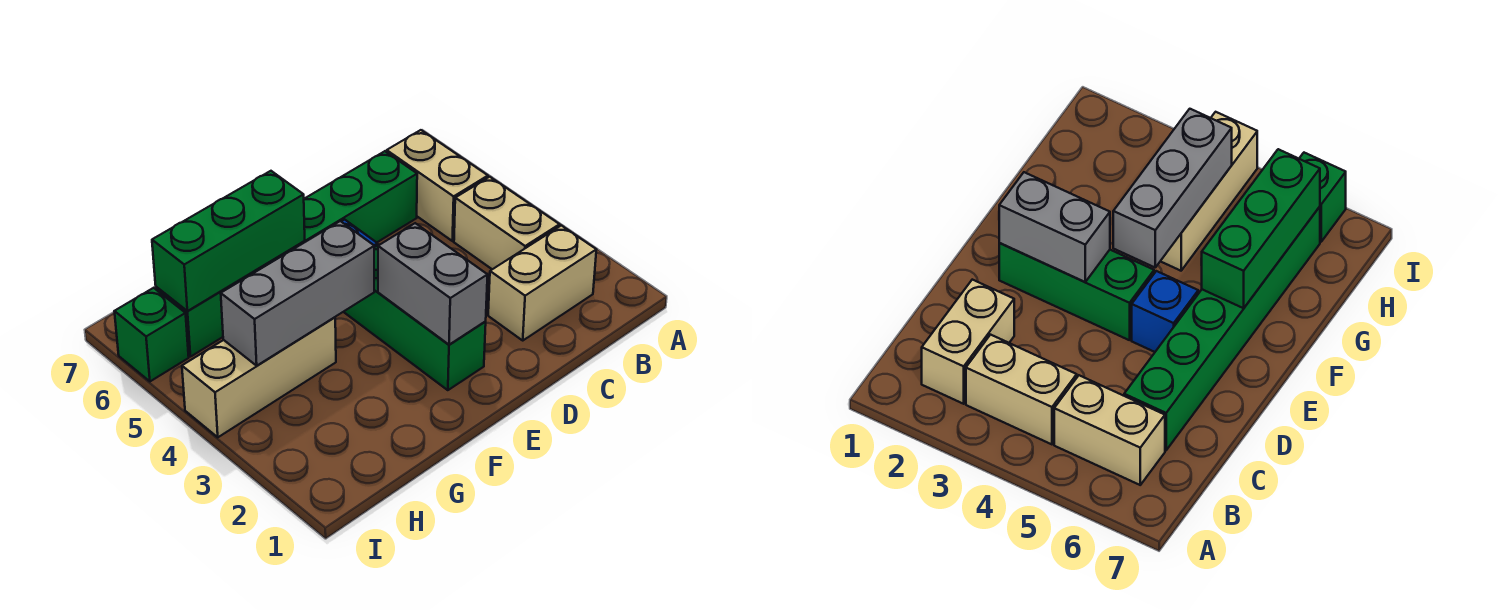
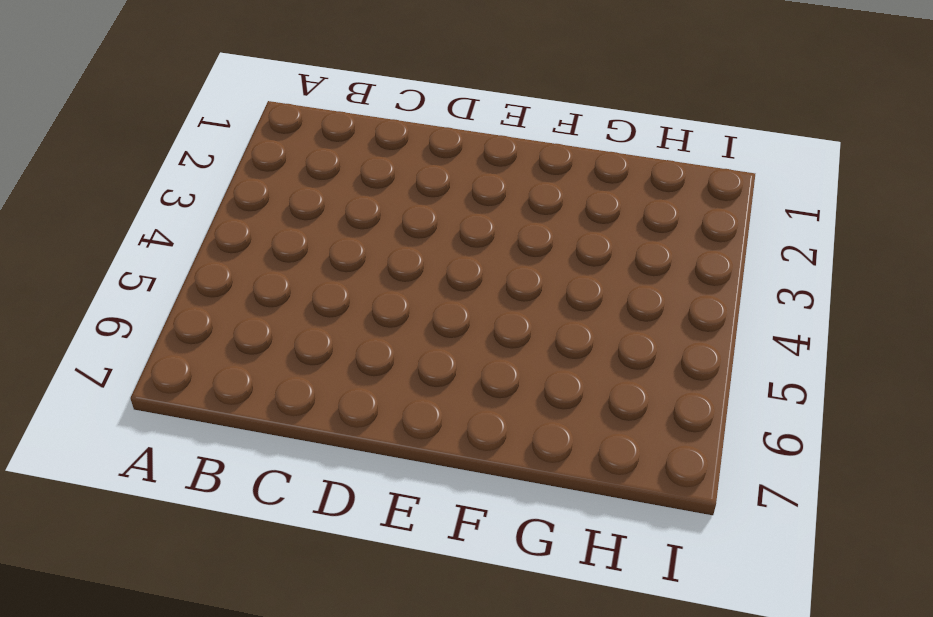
none -> tan brick B2:C2 level 1
none -> tan brick B3:B4 level 1

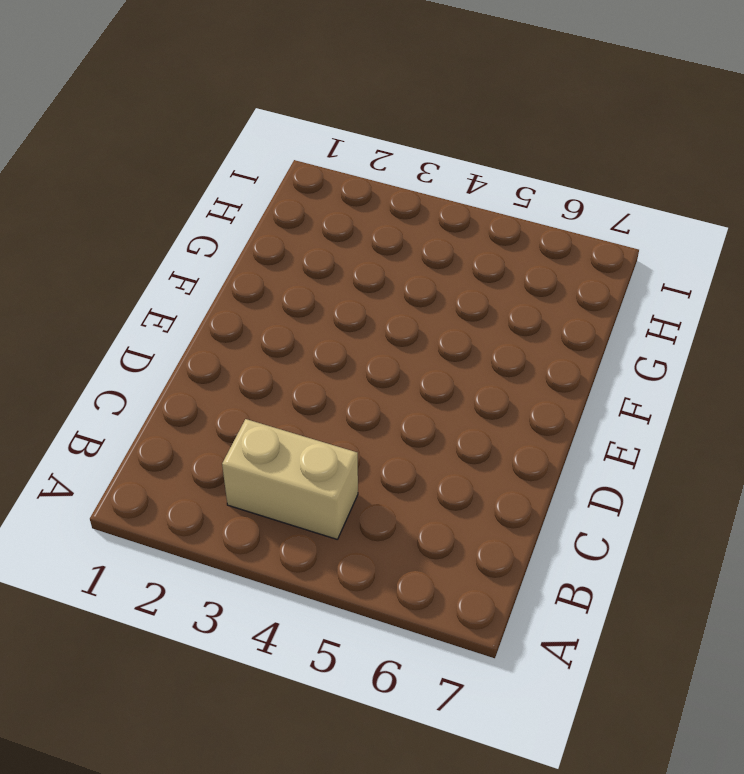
none -> tan brick B2:C2 level 1
none -> tan brick B5:B6 level 1

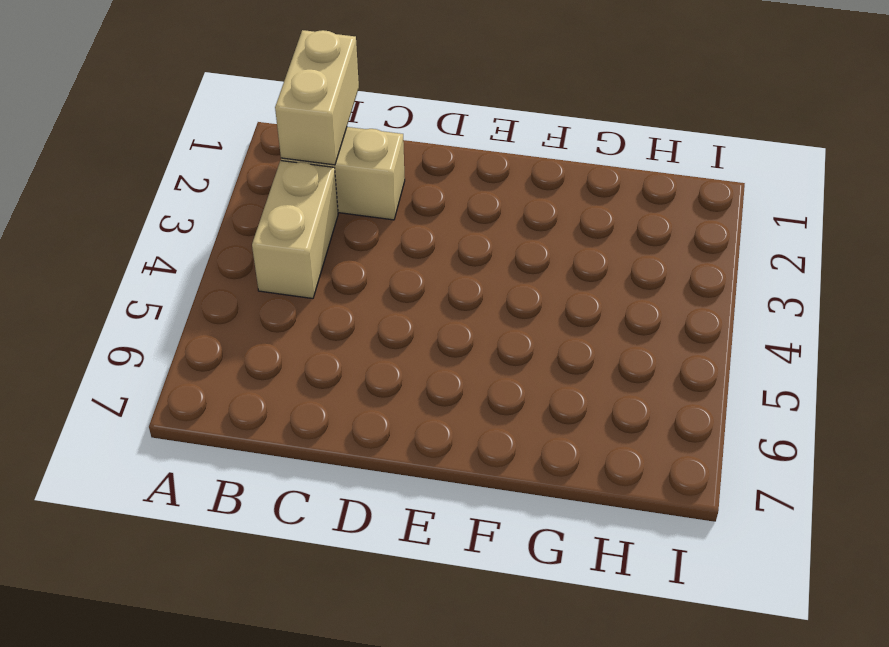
tan brick B1:B2 level 2 -> tan brick B5:B6 level 1
none -> green brick C6:H6 level 1
none -> green brick E2:E4 level 1

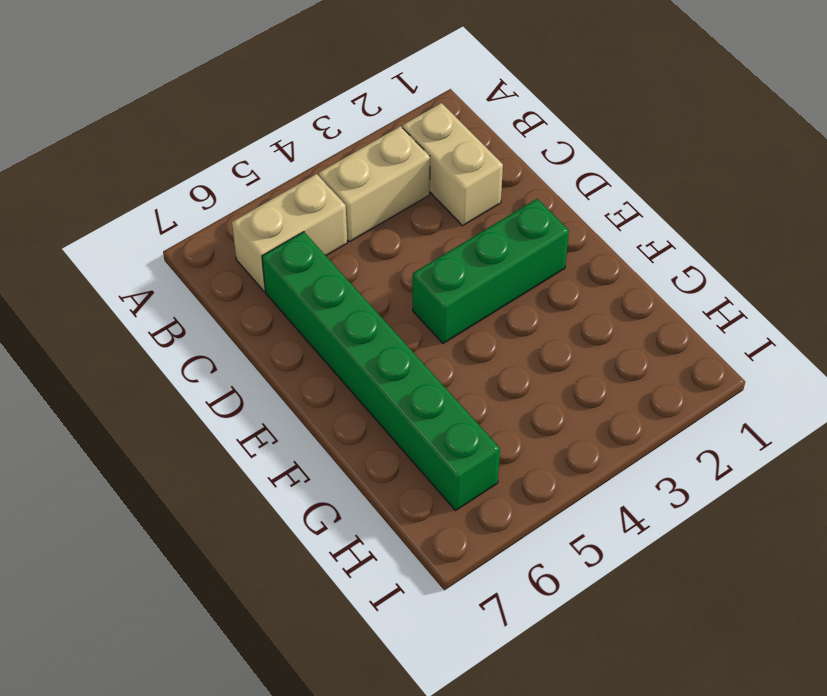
none -> blue brick E5 level 1
none -> tan brick G4:I4 level 1

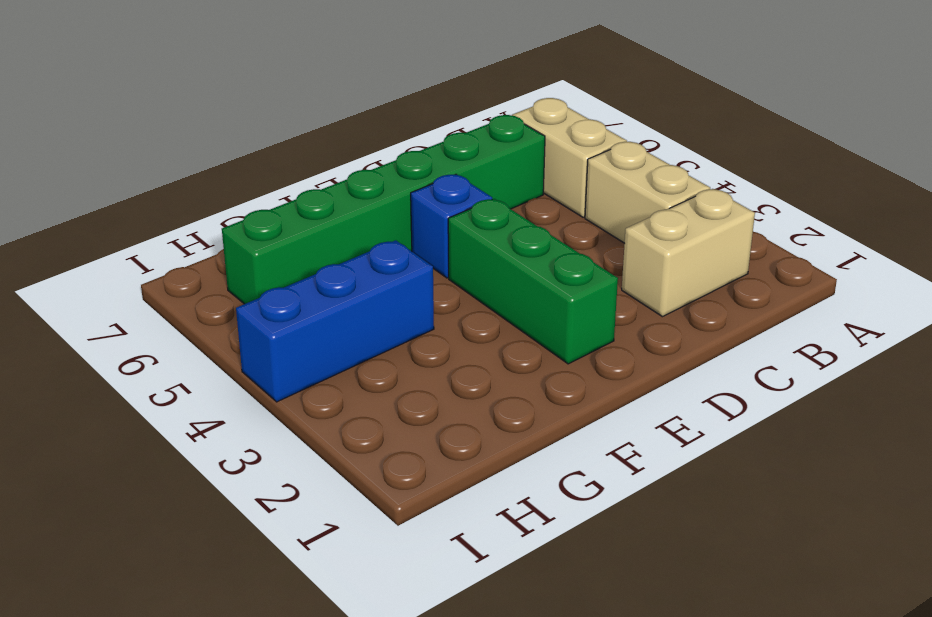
blue brick G4:I4 level 1 -> tan brick G4:I4 level 1
none -> green brick I6 level 1
none -> grey brick E2:E3 level 2

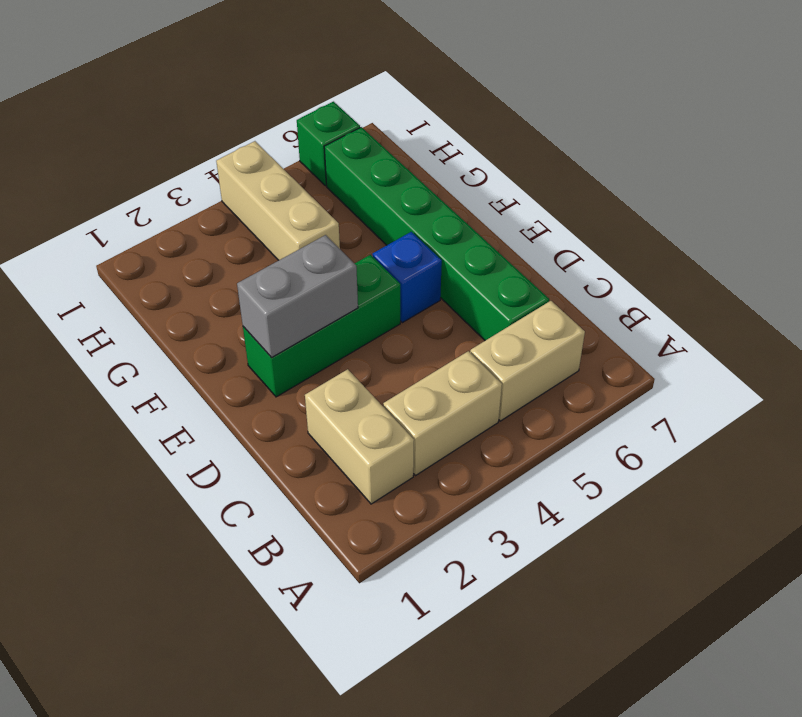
none -> grey brick F4:H4 level 2
none -> green brick F6:H6 level 2

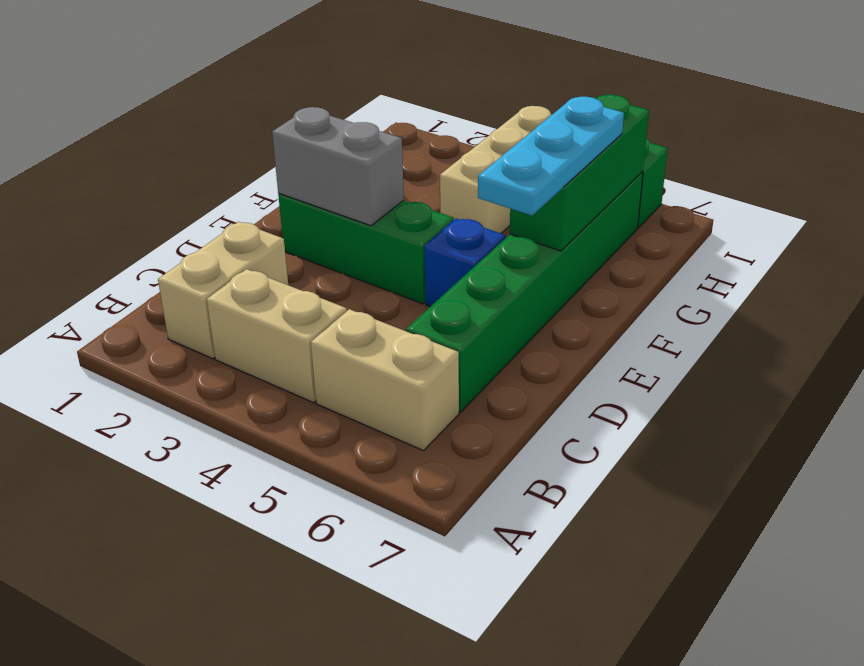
cyan plate E6:G6 level 3 -> none
none -> grey brick F4:H4 level 2

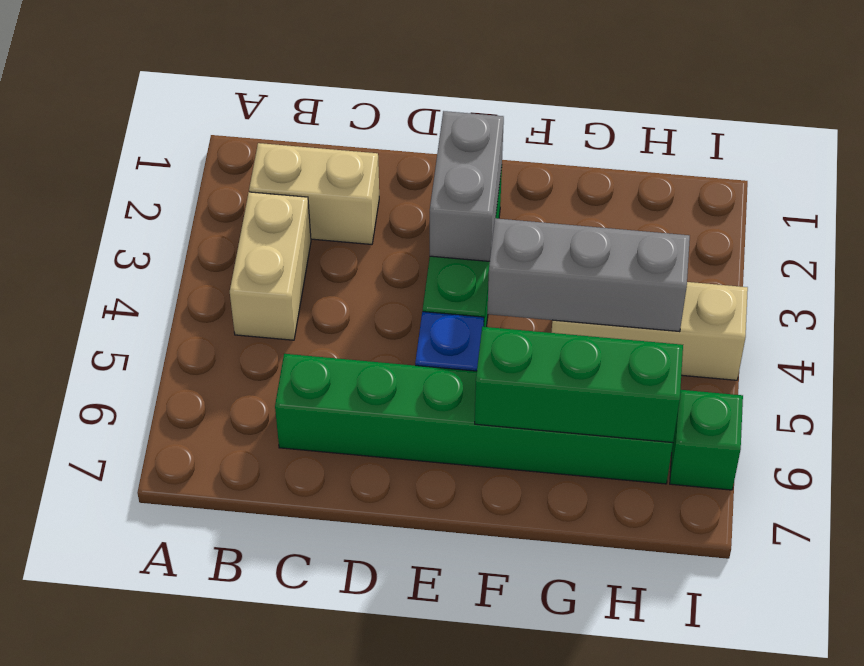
none -> tan brick B5:B6 level 1

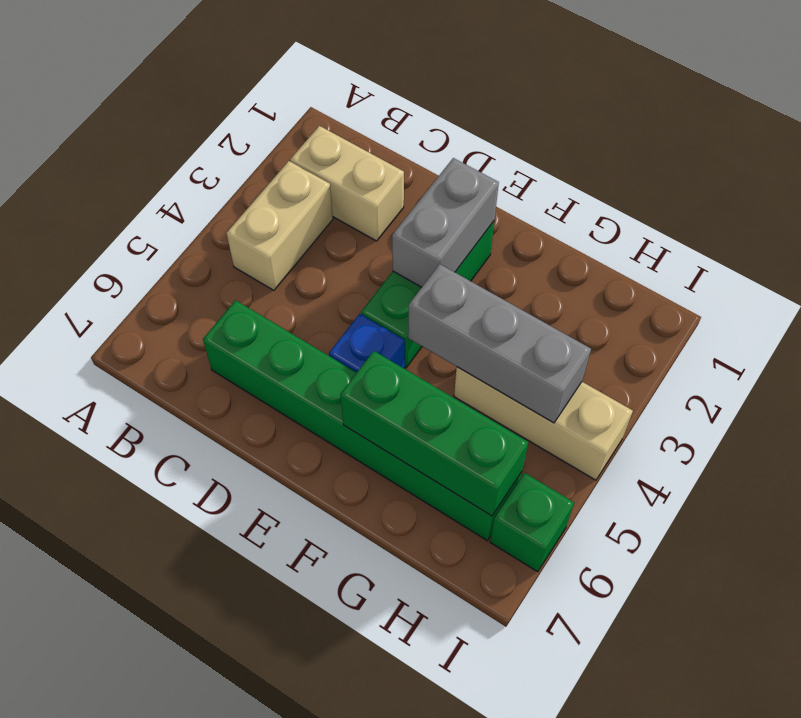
none -> tan brick B5:B6 level 1

